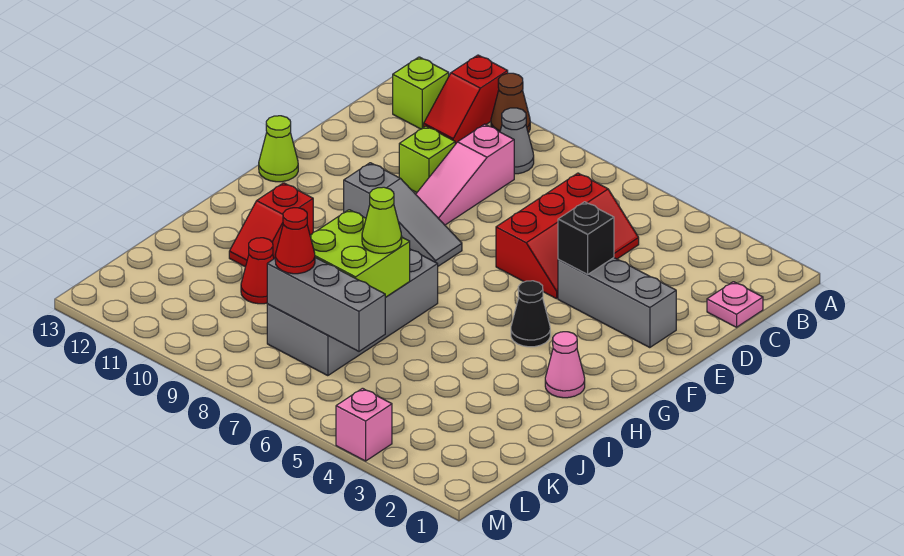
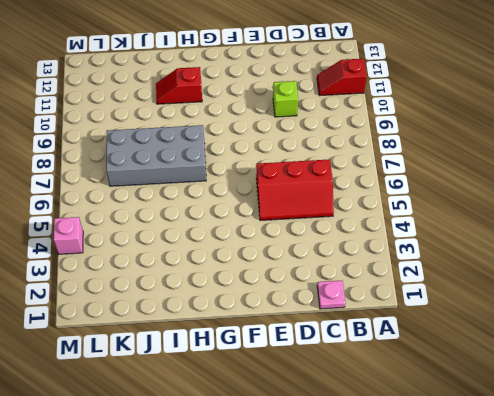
none -> brown cone A10 level 1
none -> grey cone B9 level 1
none -> lime brick B12 level 1

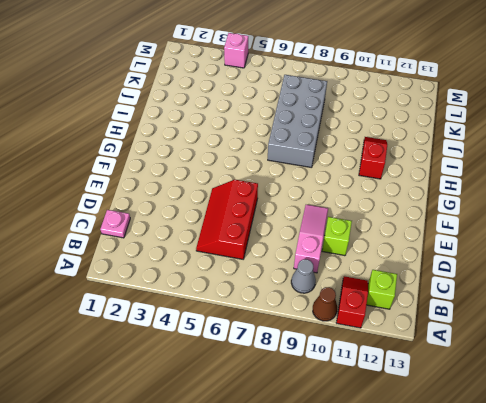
none -> grey brick E2:E4 level 1
none -> grey slope F8:F10 level 1 top 10
none -> lime cone F13 level 1

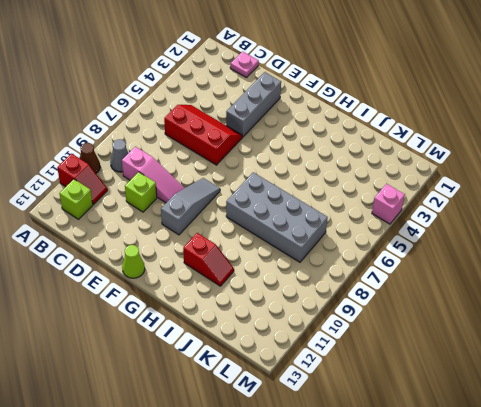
none -> black cone G4 level 1
none -> pink cone H2 level 1
none -> red cone J10 level 1

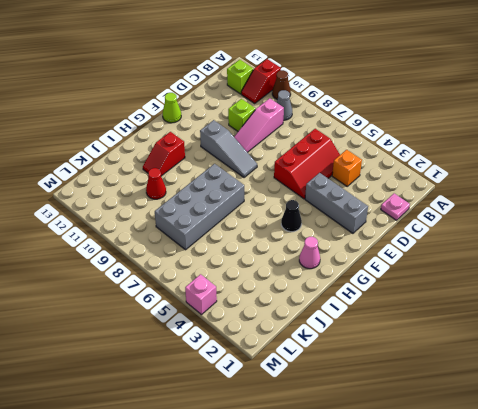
orange brick C4 level 1 -> none
none -> black brick E4 level 2
none -> lime brick I7:J8 level 2
none -> grey brick K6:K8 level 2

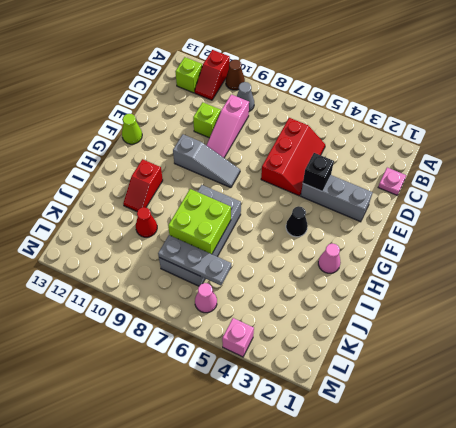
grey plate K6:K8 level 2 -> grey brick K6:K8 level 2
pink cone L6 level 1 -> none
none -> lime cone I7 level 3
none -> red cone K8 level 3

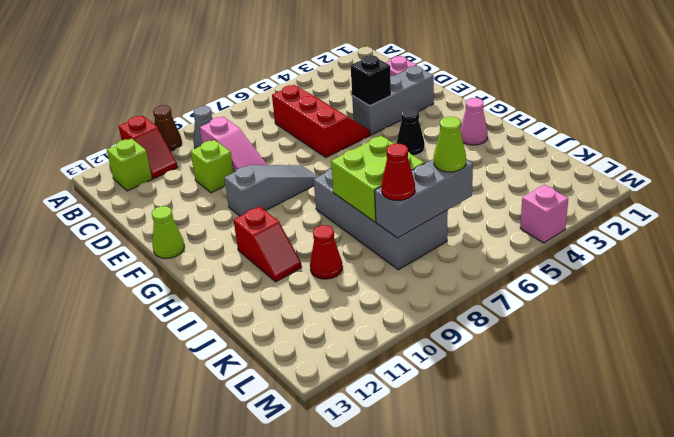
lime cone K6 level 3 -> lime cone I7 level 3

